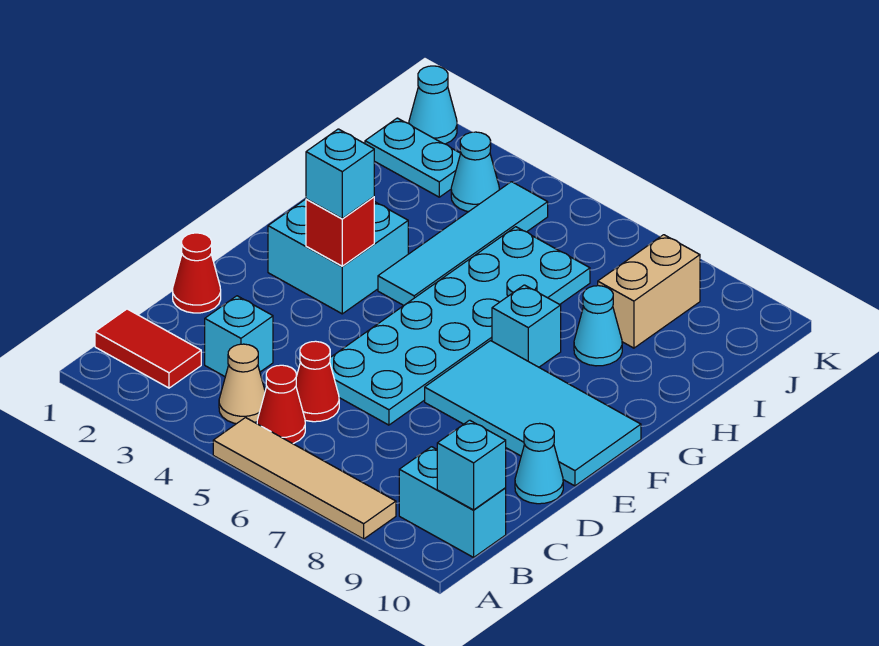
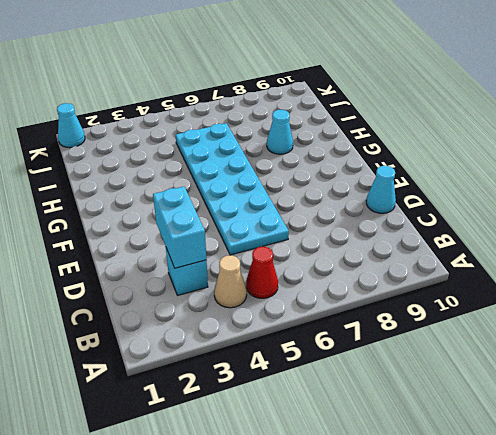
cyan brick C3:D3 level 2 -> cyan brick B9:B10 level 1
none -> tan tile A5:A8 level 1
none -> red tile B1:B2 level 1
none -> red cone C5 level 1

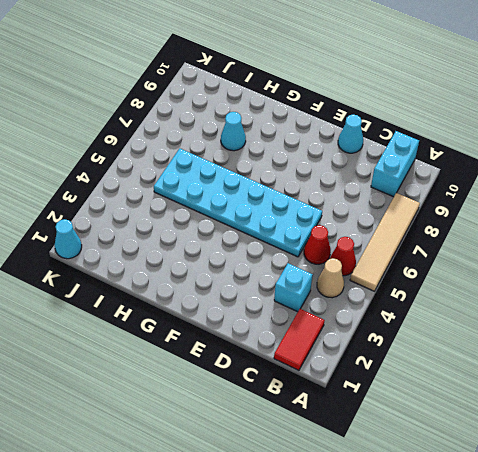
none -> red cone D1 level 1
none -> cyan tile E7:F10 level 1
none -> cyan brick F2:G3 level 1

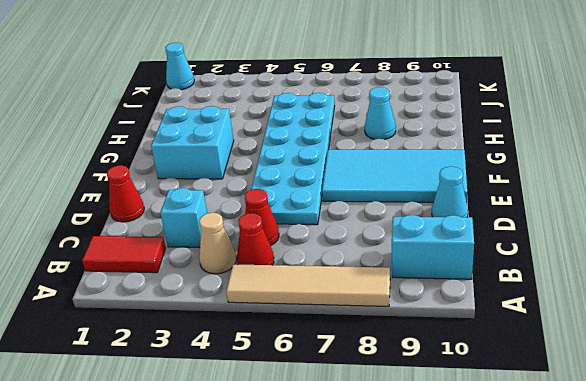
none -> cyan tile G4:J4 level 1
none -> cyan brick G7 level 1
none -> tan brick I8:J8 level 1

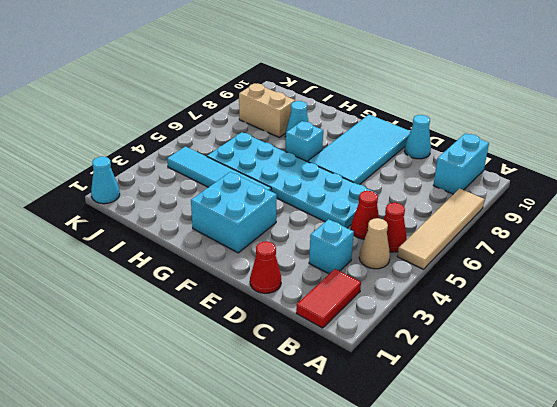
none -> cyan plate J1:J2 level 1
none -> cyan cone J3 level 1
none -> cyan brick B10 level 2

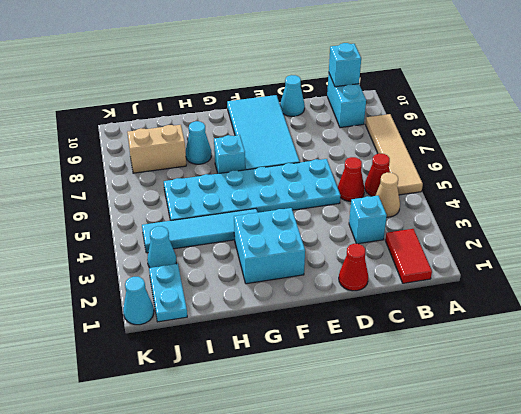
none -> red brick F3 level 2
none -> cyan brick F3 level 3

